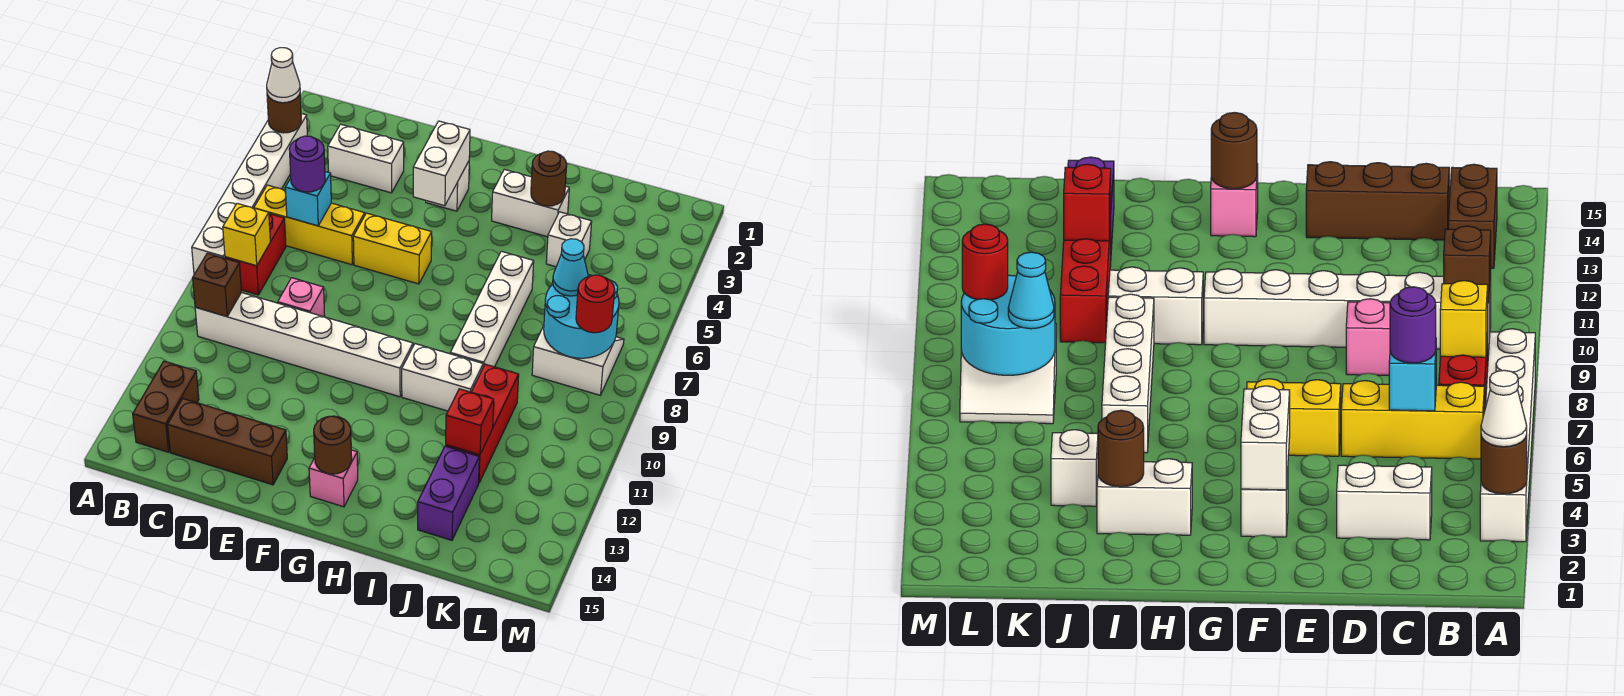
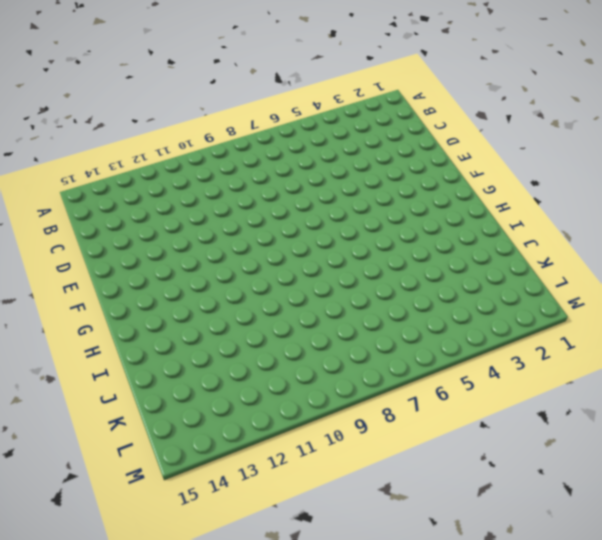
none -> white brick A3:A8 level 1
none -> yellow brick B6:D6 level 1
none -> red brick B7:B8 level 1
none -> white brick B10:G10 level 1

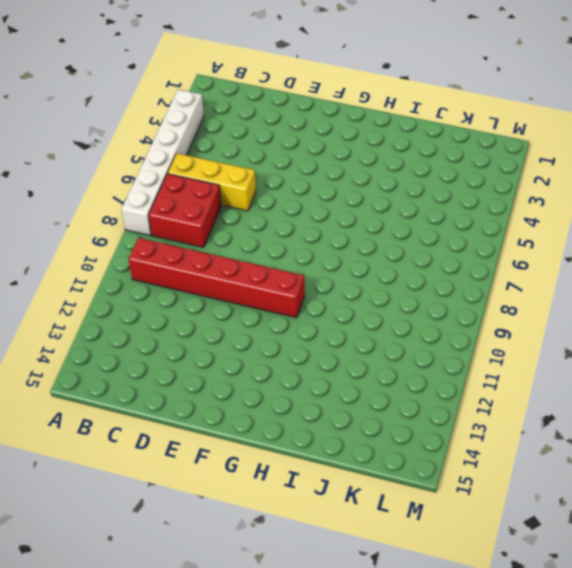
red brick B7:C8 level 1 -> red brick B7:B8 level 1
red brick B10:G10 level 1 -> white brick B10:G10 level 1
none -> brown brick B13:B14 level 1
none -> white brick C3:D3 level 1
none -> brown brick C14:E14 level 1
none -> pink brick D9 level 1

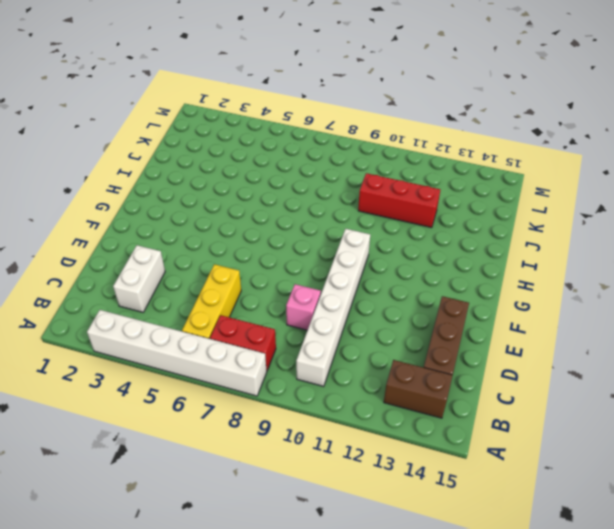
none -> yellow brick E6:F6 level 1
none -> white brick F3 level 1
none -> pink brick G14 level 1
none -> white brick H3:I3 level 1

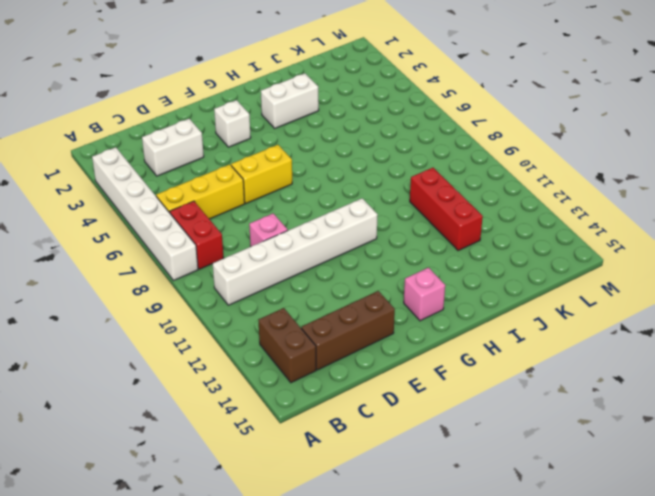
none -> white brick H10:I10 level 1
none -> white brick I6:I9 level 1
none -> white brick J4 level 1
none -> purple brick J13:J14 level 1

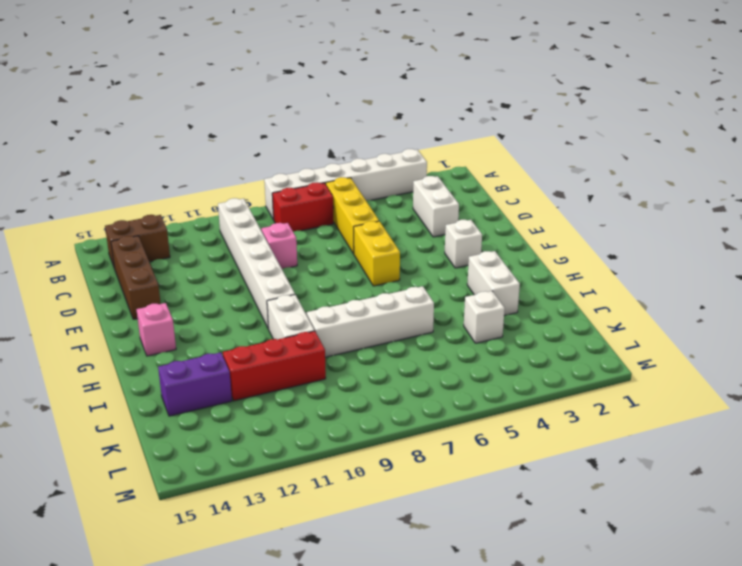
none -> white slope K7:L8 level 1 top 8
none -> brown round brick A3 level 2
none -> yellow brick B8 level 2
none -> brown brick B10 level 2

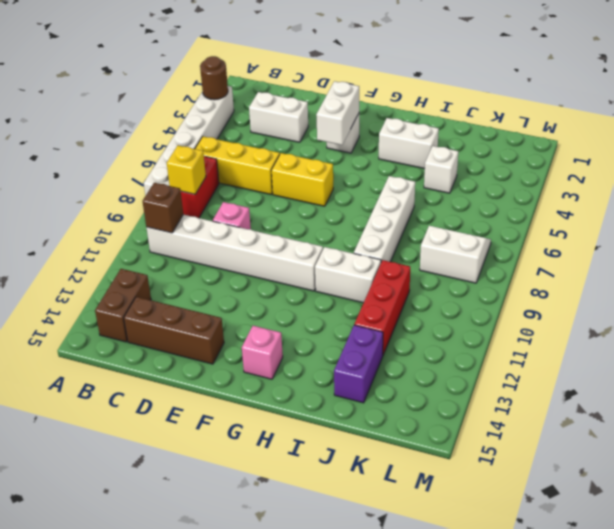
none -> cyan brick C6 level 2
none -> brown round brick G14 level 2
none -> brown round brick I3 level 2
none -> red brick J12 level 2

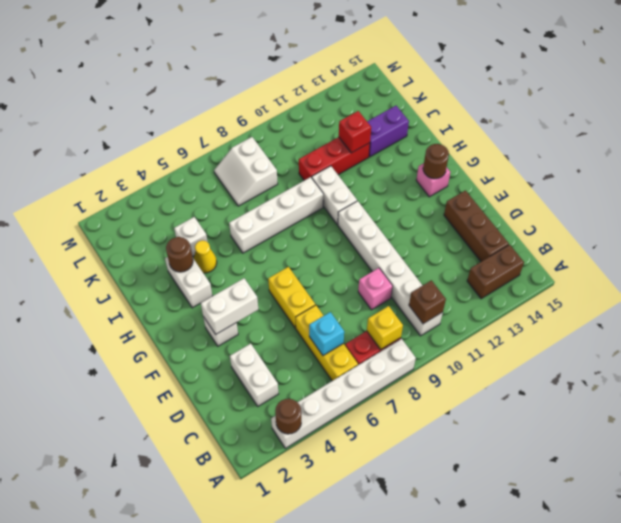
yellow cone I4 level 1 -> none
none -> cyan round brick K7:L8 level 2
none -> white cone A3 level 3
none -> purple round brick C6 level 3
none -> cyan cone K7 level 3

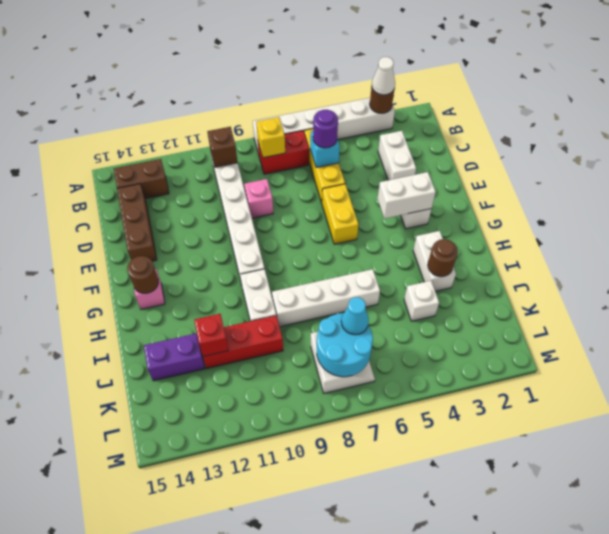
none -> red round brick L8 level 3

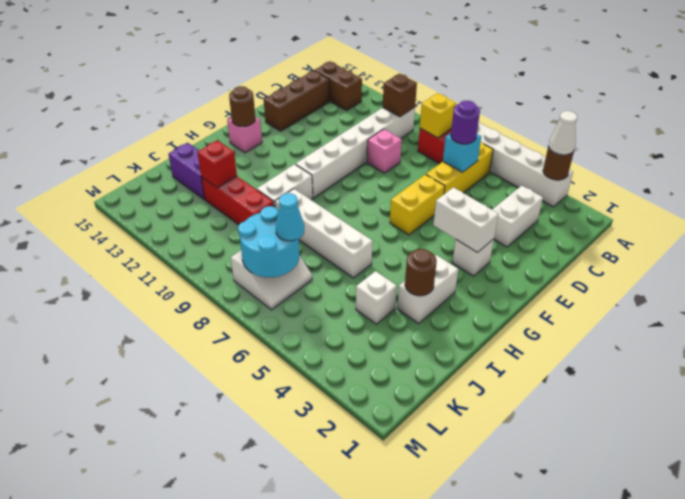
none -> red round brick L8 level 3

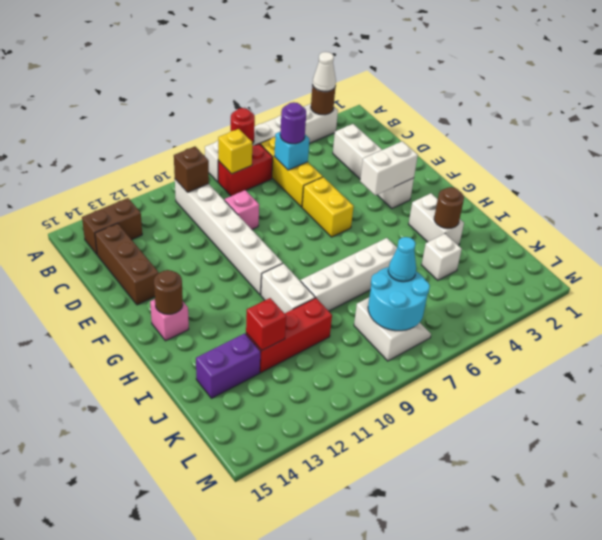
red round brick A7 level 2 -> red round brick L8 level 3

